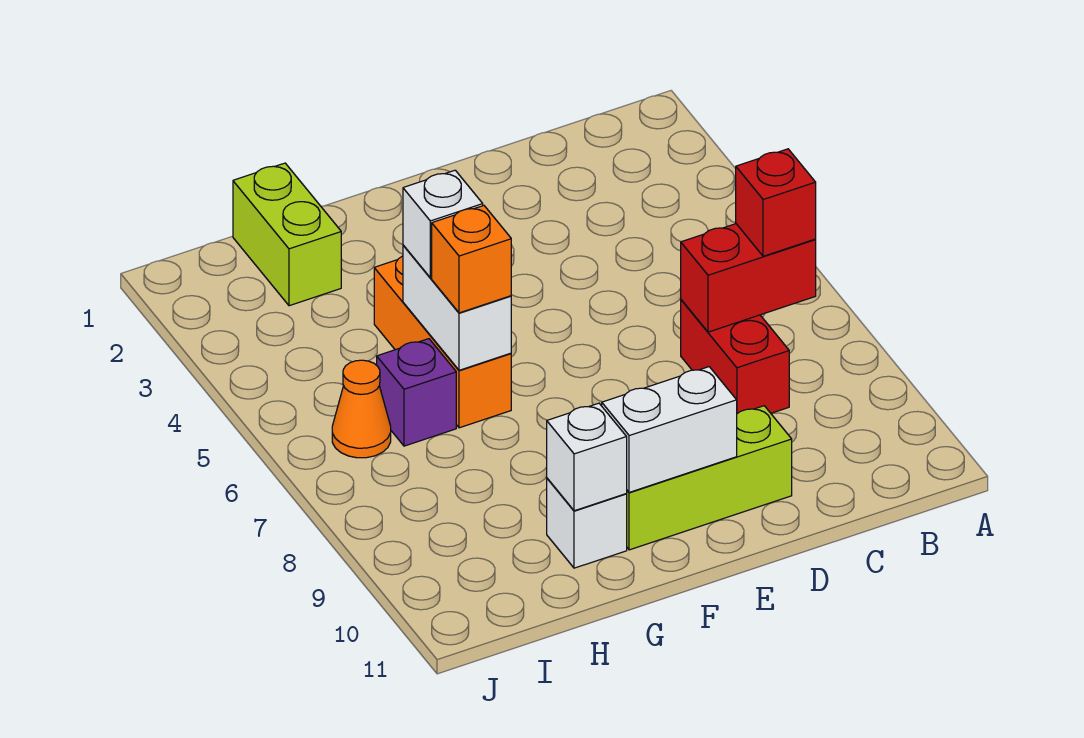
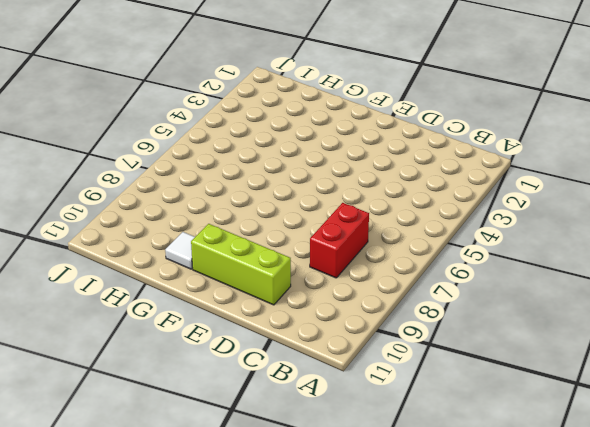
white tile G10 level 1 -> white brick G10 level 1
none -> orange brick G4:G6 level 1
none -> lime brick H1:H2 level 1
none -> purple brick H6 level 1

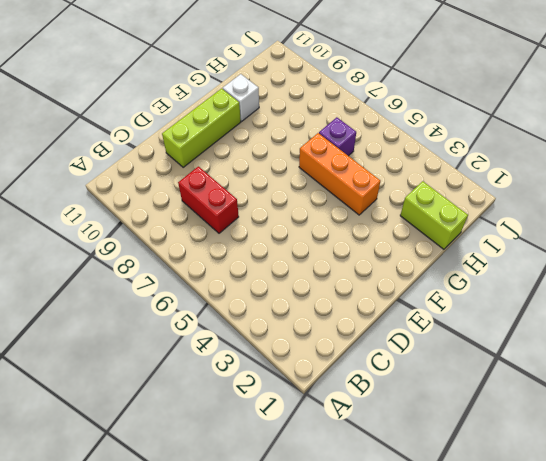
none -> orange cone I6 level 1
none -> red brick B7:C7 level 2
none -> white brick E10:F10 level 2

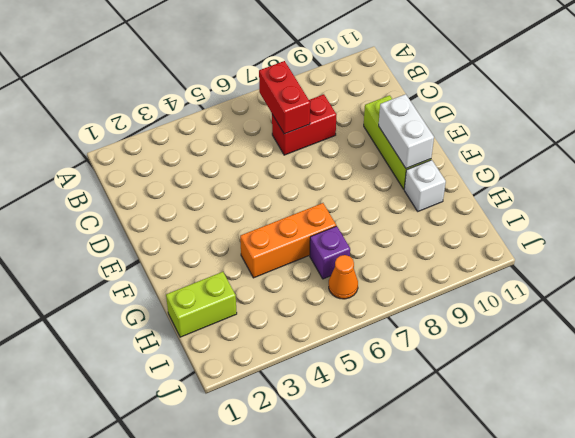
none -> white brick G5:G6 level 2
none -> white brick G10 level 2
none -> red brick B7 level 3

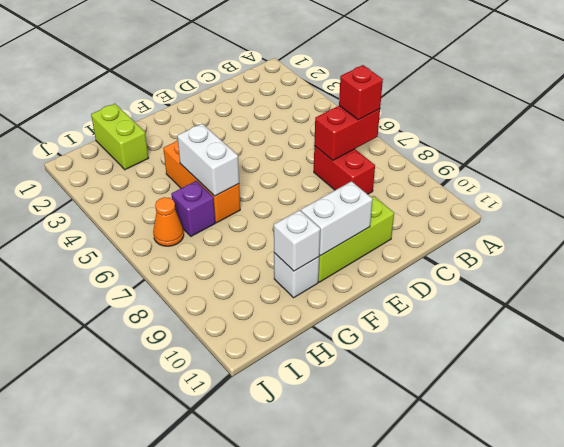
none -> white brick G5 level 3
none -> orange brick G6 level 3

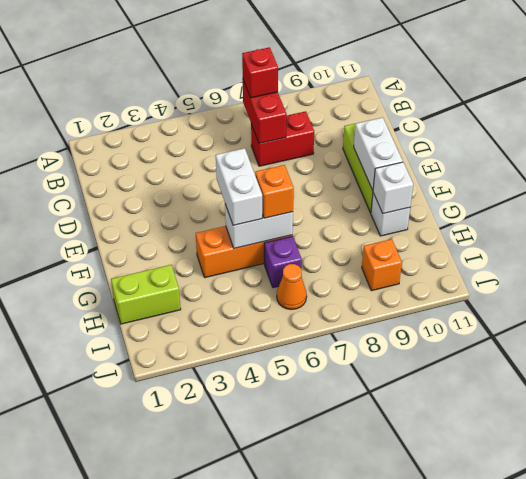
white brick F5:G5 level 3 -> white brick G5 level 3
orange brick I9 level 1 -> none

